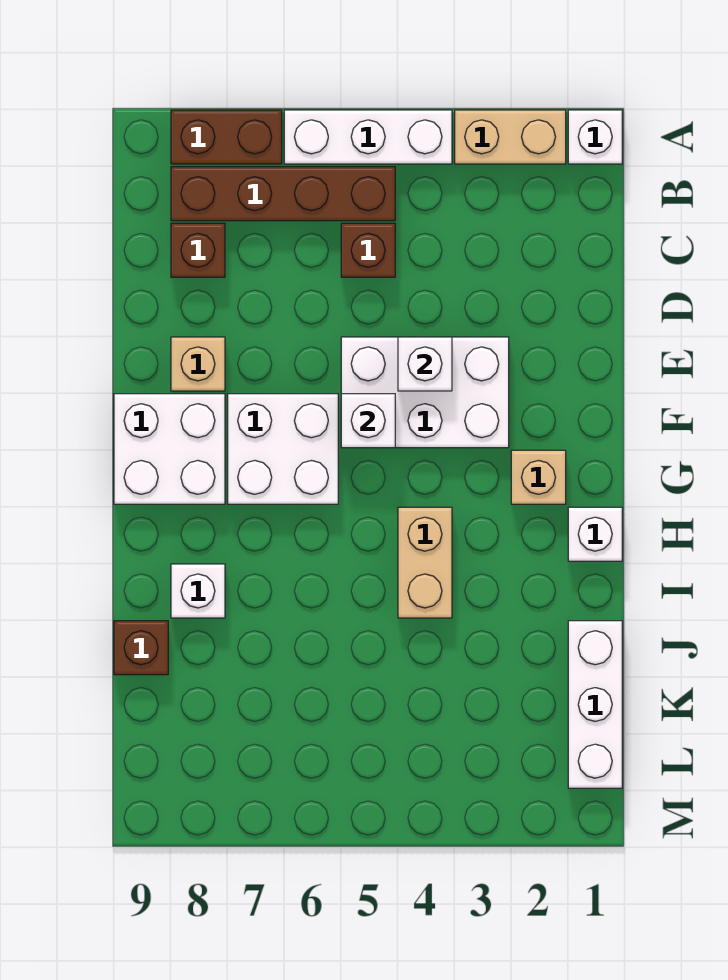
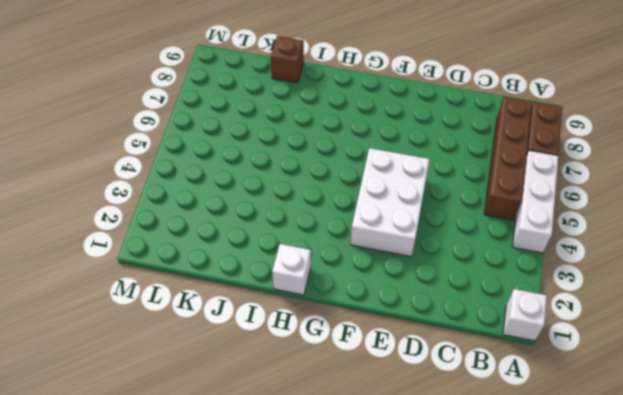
none -> tan brick A2:A3 level 1
none -> brown brick C5 level 1
none -> brown brick C8 level 1

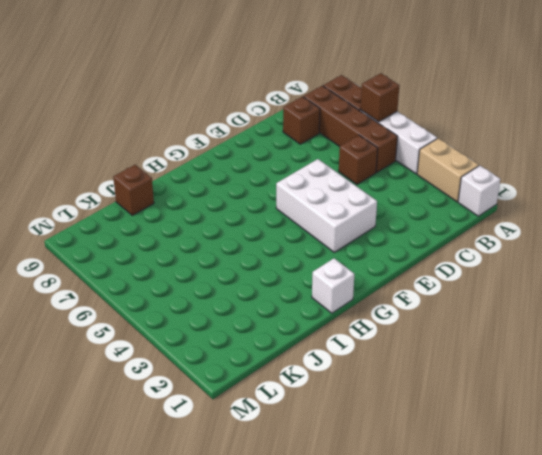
brown brick A6 level 2 -> none
none -> tan brick E8 level 1
none -> white brick F6:G7 level 1
none -> white brick F8:G9 level 1

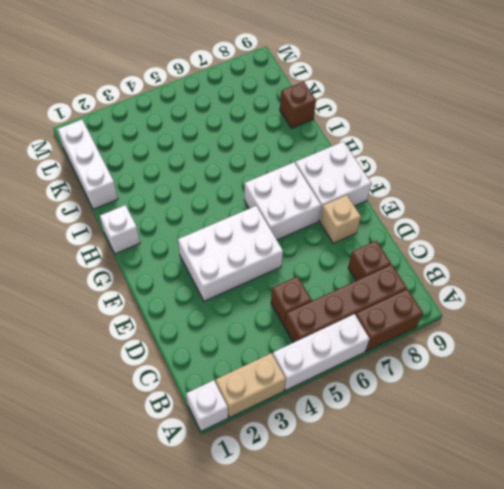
none -> tan brick G2 level 1
none -> tan brick H4:I4 level 1
none -> white brick I8 level 1

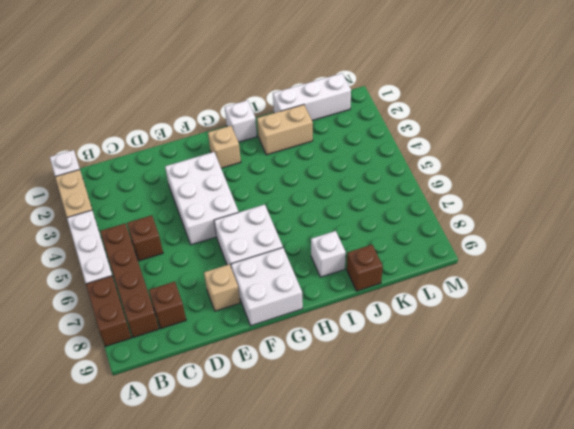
tan brick I2:J2 level 1 -> tan brick H4:I4 level 1
none -> white brick E4 level 2
none -> white brick F5 level 2

